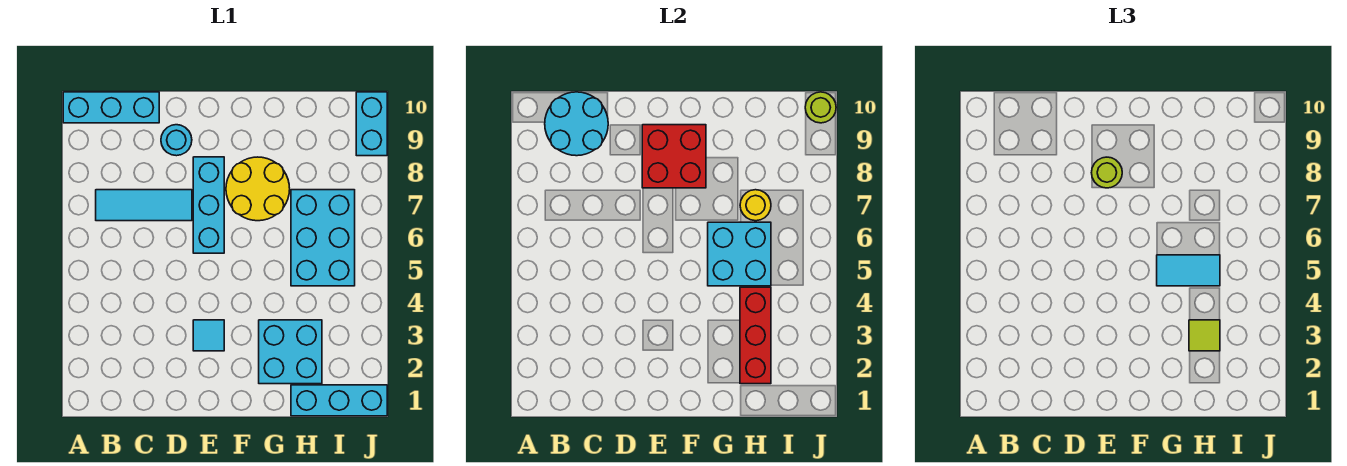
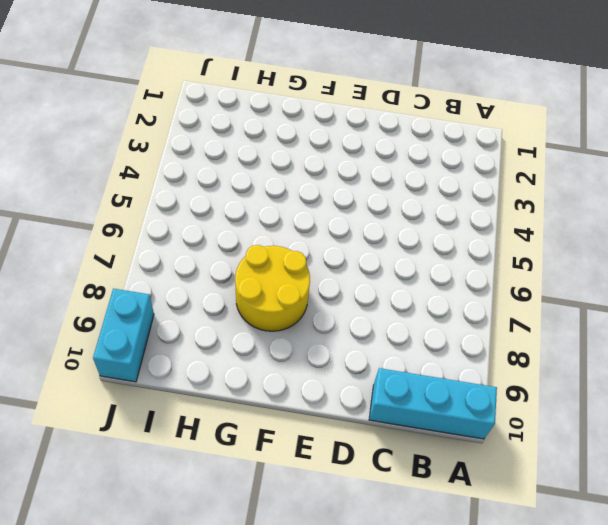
none -> cyan tile B7:D7 level 1
none -> cyan round brick D9 level 1
none -> cyan tile E3 level 1

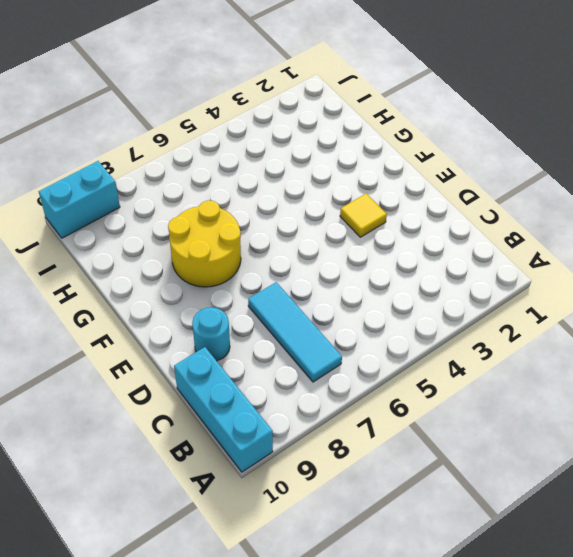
yellow tile E3 level 1 -> cyan tile E3 level 1
none -> cyan brick E6:E8 level 1
none -> cyan brick G2:H3 level 1
none -> cyan brick H1:J1 level 1

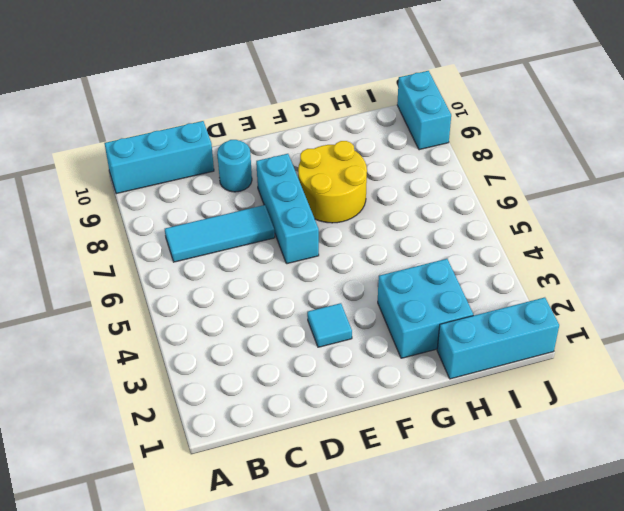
none -> cyan brick H5:I7 level 1
none -> cyan round brick B9:C10 level 2
none -> red brick E8:F9 level 2

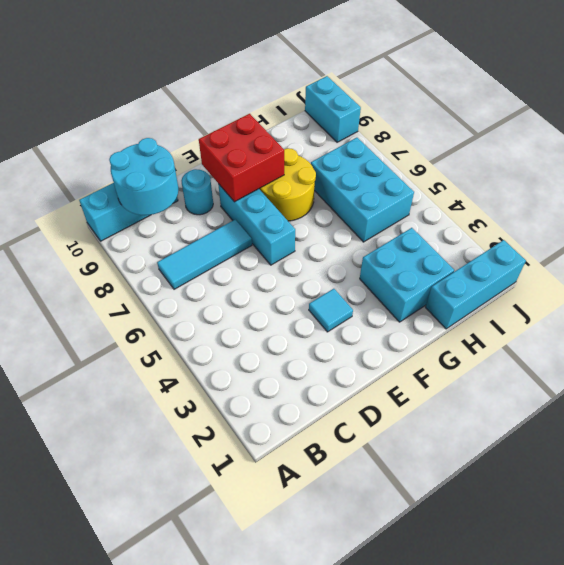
none -> cyan brick G5:H6 level 2
none -> red brick H2:H4 level 2
none -> yellow round brick H7 level 2

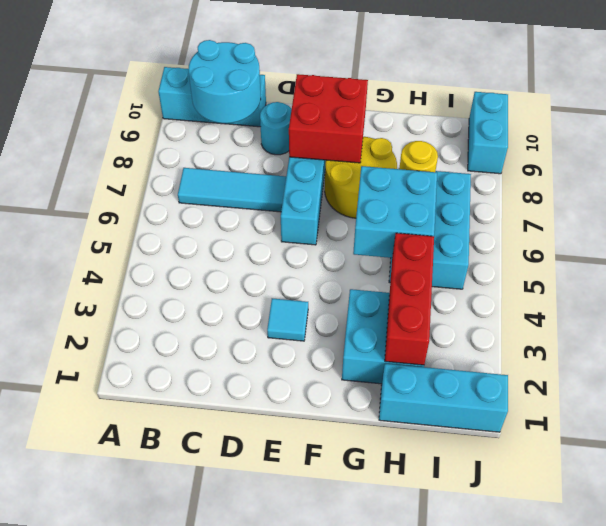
none -> lime round brick J10 level 2
none -> lime round brick E8 level 3
none -> cyan tile G5:H5 level 3

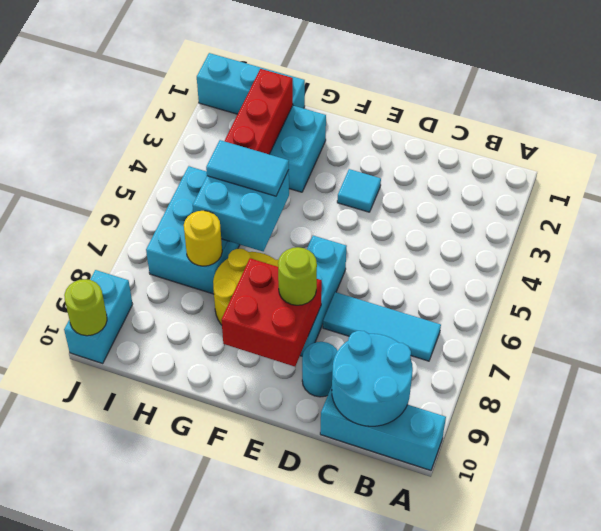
none -> lime tile H3 level 3

